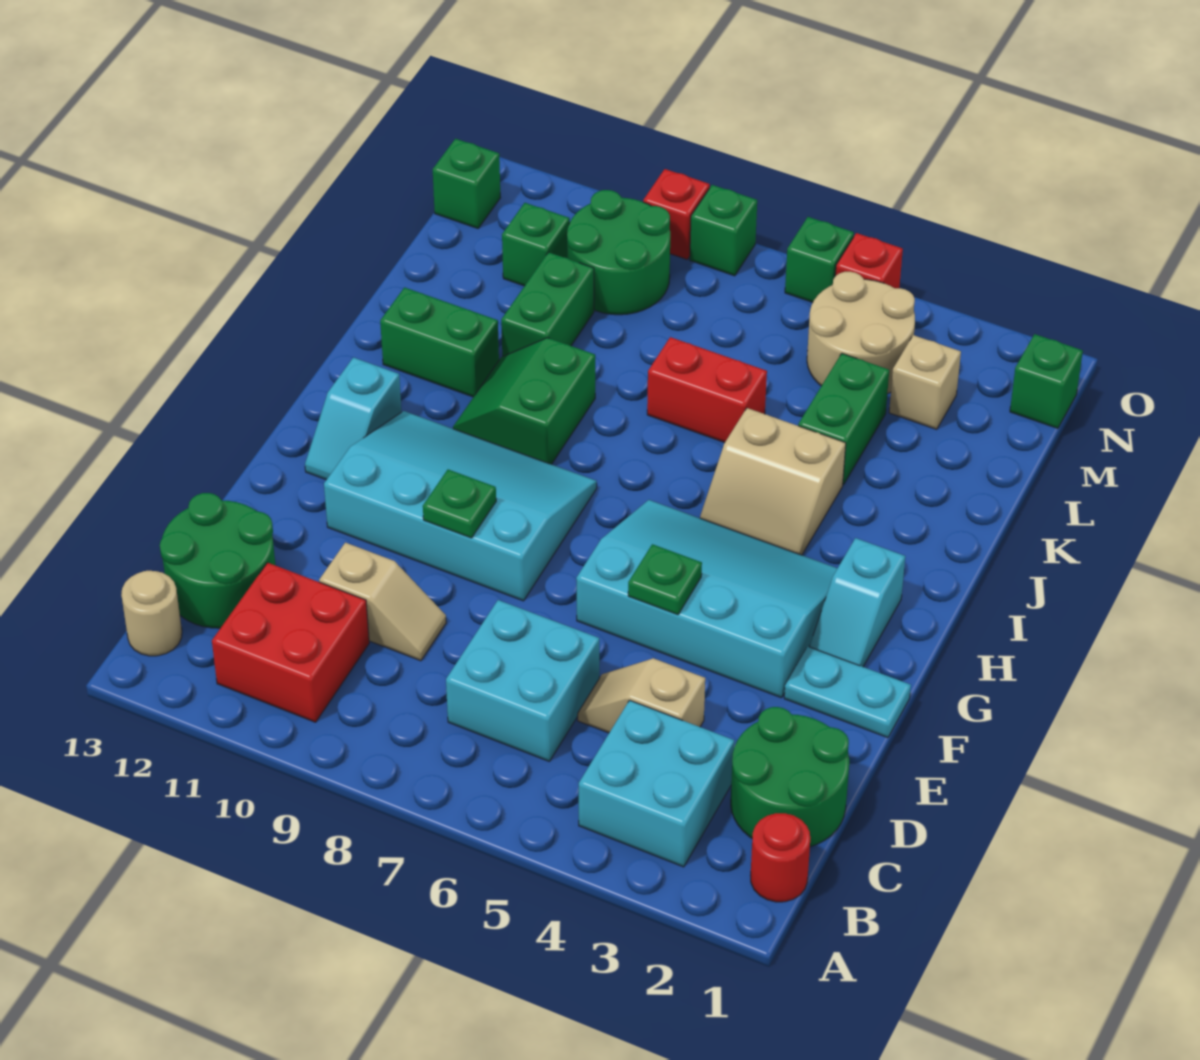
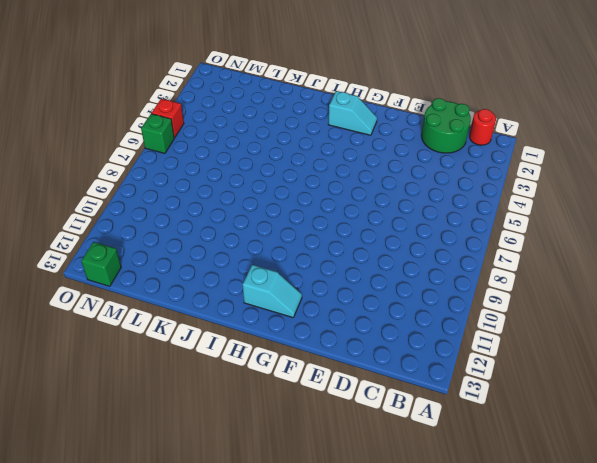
none -> cyan brick B3:C4 level 1
none -> red brick B10:C11 level 1
none -> tan round brick B13 level 1
none -> cyan brick C6:D7 level 1

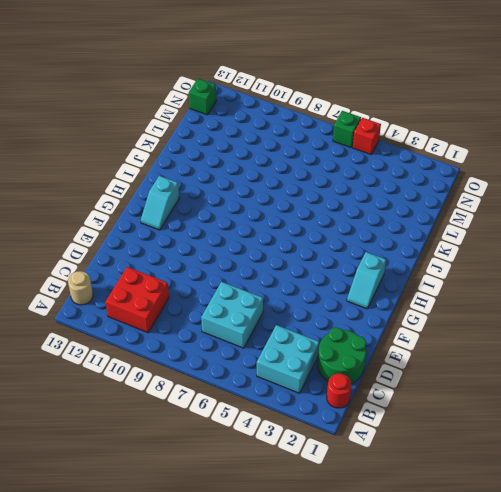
none -> green round brick C12:D13 level 1
none -> tan slope D4:D5 level 1 top 4
none -> tan slope D9:D10 level 1 top 10
none -> cyan plate F1:F2 level 1

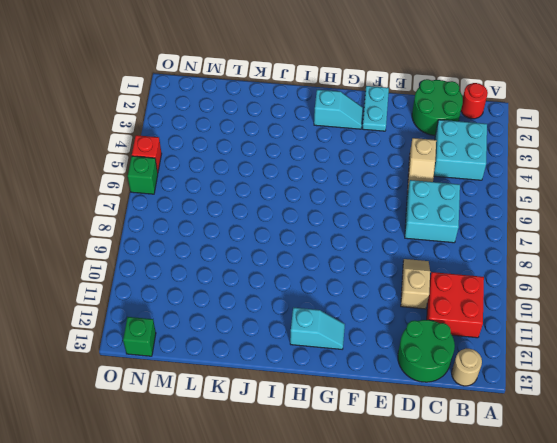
none -> cyan slope F3:H6 level 1 top F
none -> cyan slope F8:H11 level 1 top F
none -> tan slope I4:J5 level 1 top J
none -> green slope I9:J10 level 1 top 9

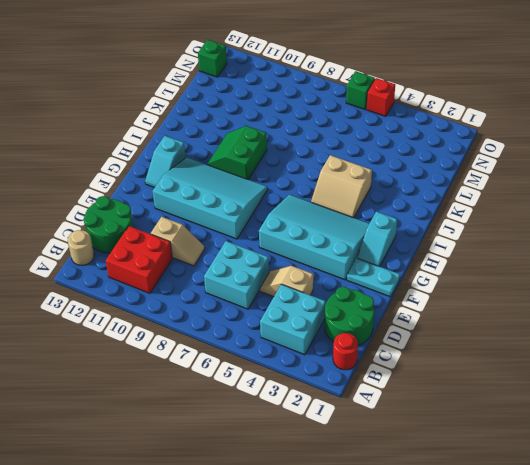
none -> green brick J11:J12 level 1
none -> green brick K4:L4 level 1
none -> red brick K6:K7 level 1
none -> green brick K10:L10 level 1

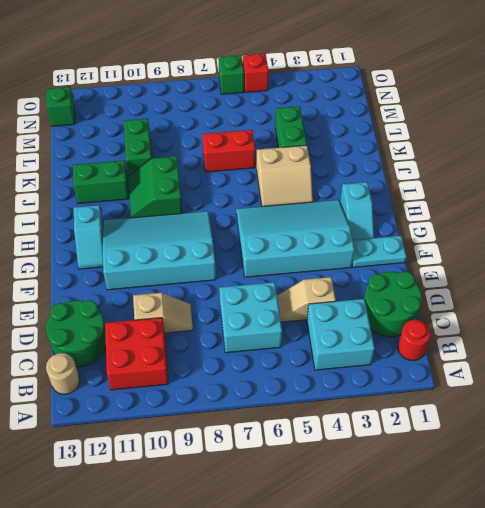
none -> tan brick M3 level 1
none -> tan round brick M4:N5 level 1
none -> green round brick M9:N10 level 1
none -> green brick M11 level 1

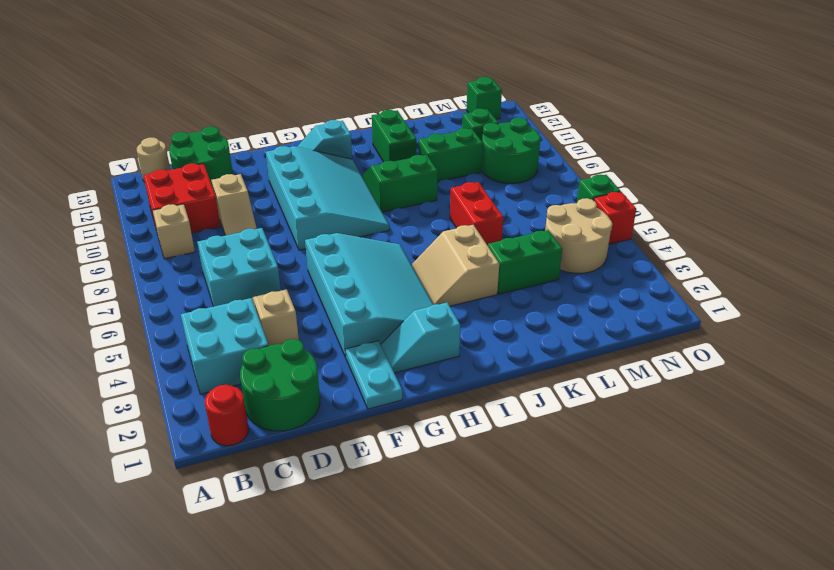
tan brick B9 level 1 -> tan brick M3 level 1
none -> green brick N1 level 1
none -> green brick O8 level 1
none -> red brick O9 level 1
none -> green plate F5 level 2

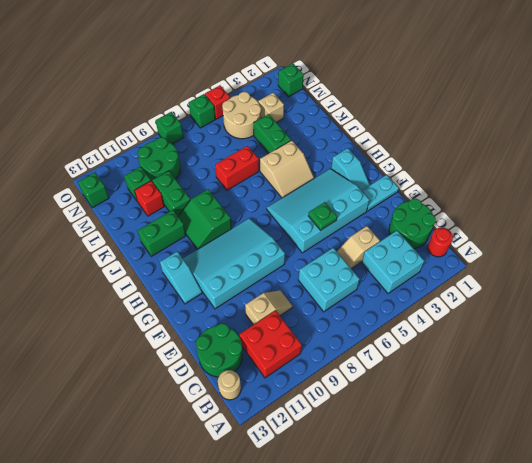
red brick L11 level 1 -> red brick O9 level 1
none -> green plate F9 level 2

